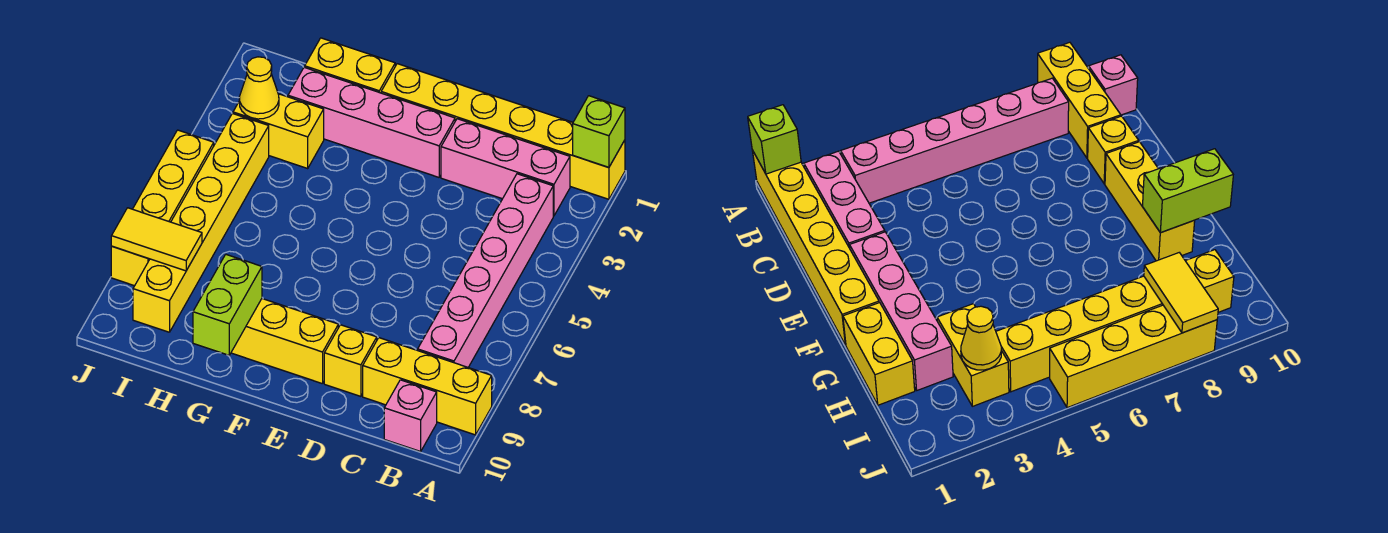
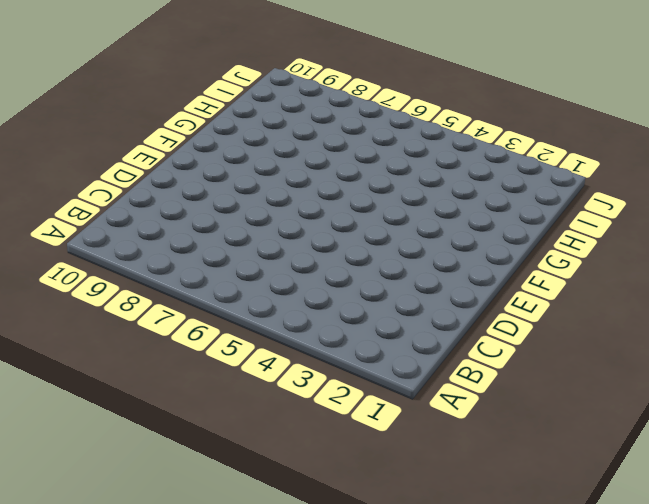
none -> yellow brick A1:F1 level 1
none -> yellow brick A9:C9 level 1
none -> pink brick B2:D2 level 1

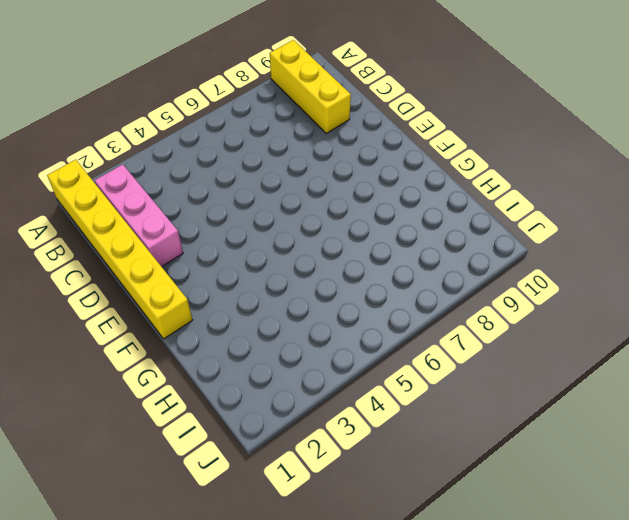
none -> pink brick B3:B8 level 1
none -> pink brick B10 level 1
none -> yellow brick D9 level 1

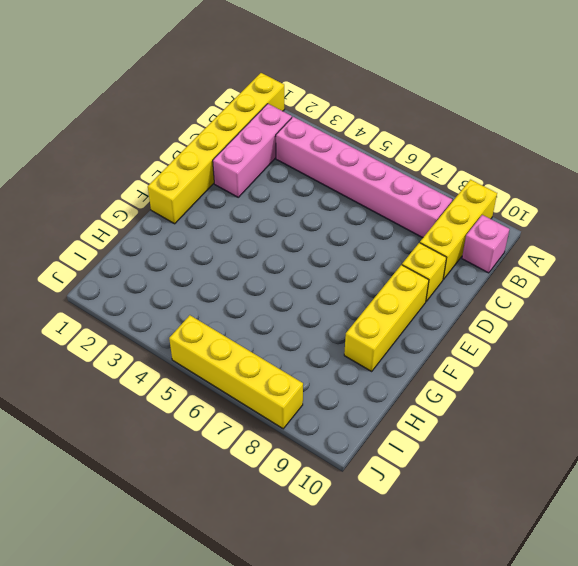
none -> pink brick E2:H2 level 1
none -> yellow brick G1:H1 level 1
none -> yellow brick H3:I3 level 1

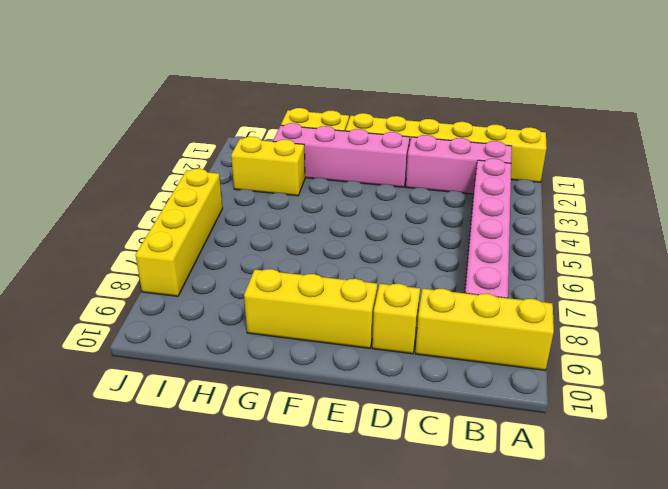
none -> pink brick B10 level 1
none -> yellow brick I4:I9 level 1
none -> lime brick A1 level 2

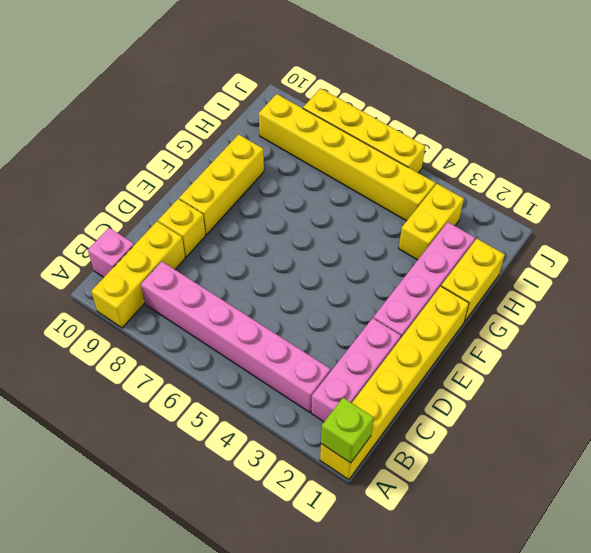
none -> lime brick G9:G10 level 2
none -> yellow cone I3 level 2
none -> yellow tile I8:J8 level 2

